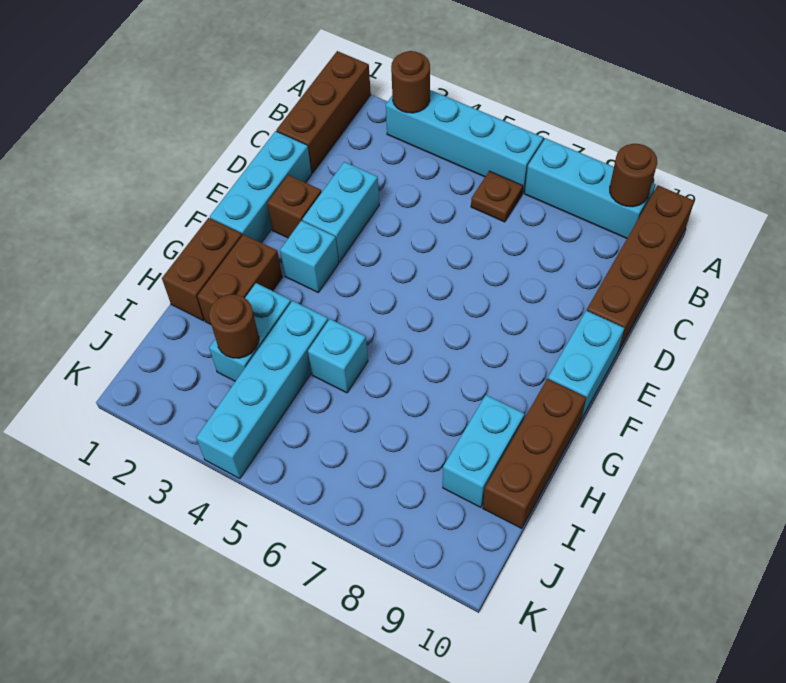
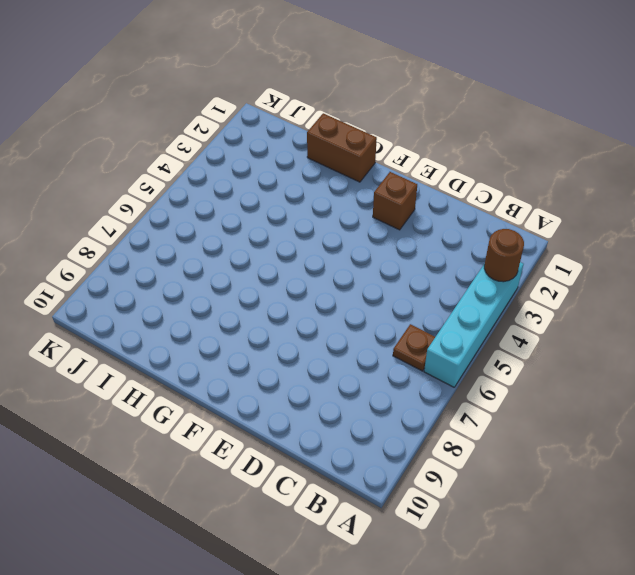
none -> brown brick A1:C1 level 1
none -> cyan brick A7:A9 level 1
none -> brown brick A10:D10 level 1

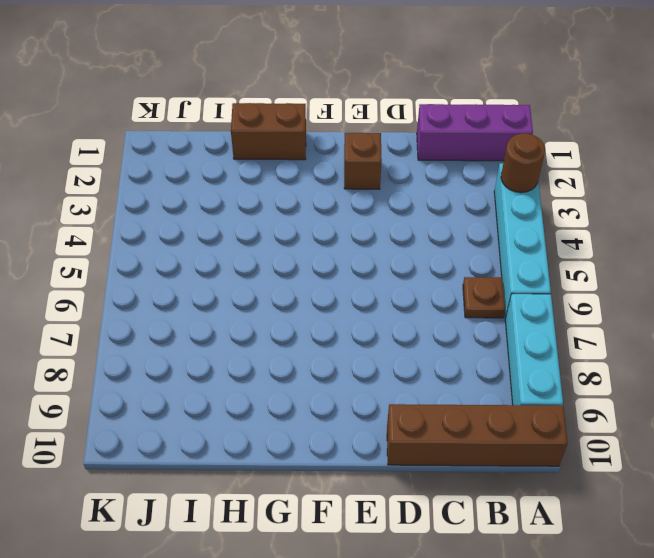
purple brick A1:C1 level 1 -> brown brick A1:C1 level 1
none -> cyan brick D1:F1 level 1
none -> cyan brick D3:E3 level 1
none -> cyan brick E10:F10 level 1

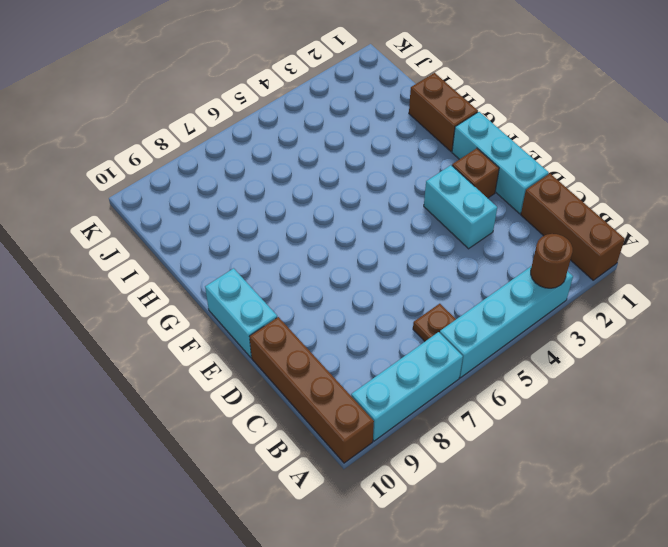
none -> cyan brick F3 level 1
none -> brown brick G2:H2 level 1
none -> brown brick G10:I10 level 1

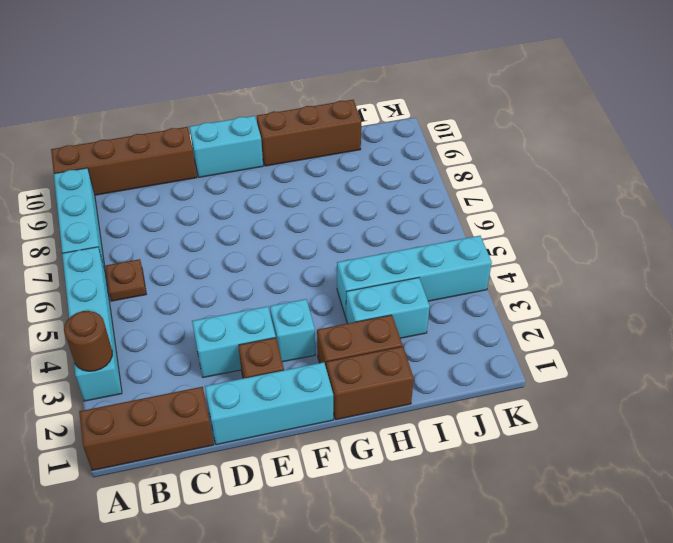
none -> cyan brick H5 level 1
none -> cyan brick H9:I9 level 1
none -> brown round brick A9 level 2

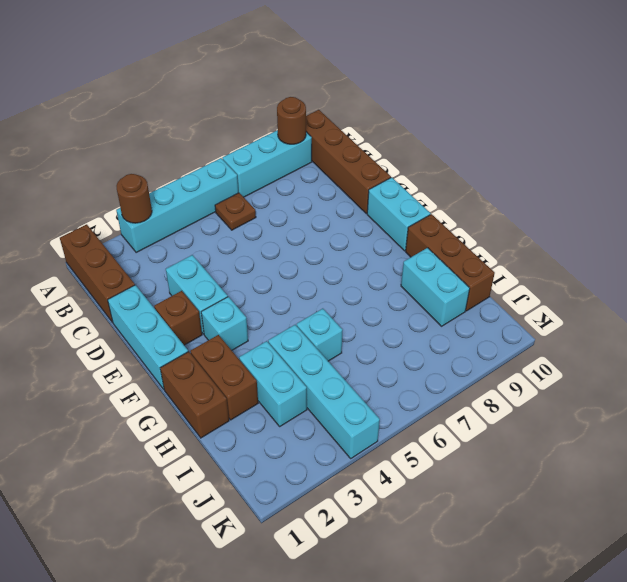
none -> brown round brick I3 level 2

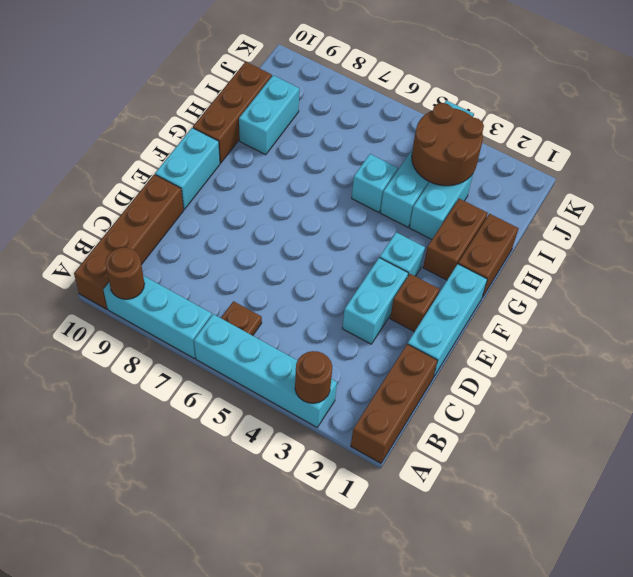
brown round brick I3:J4 level 2 -> brown round brick I3 level 2

